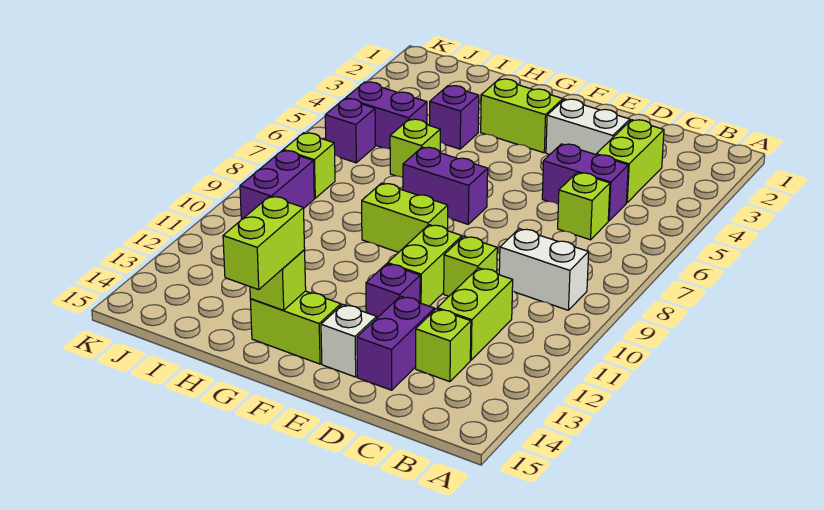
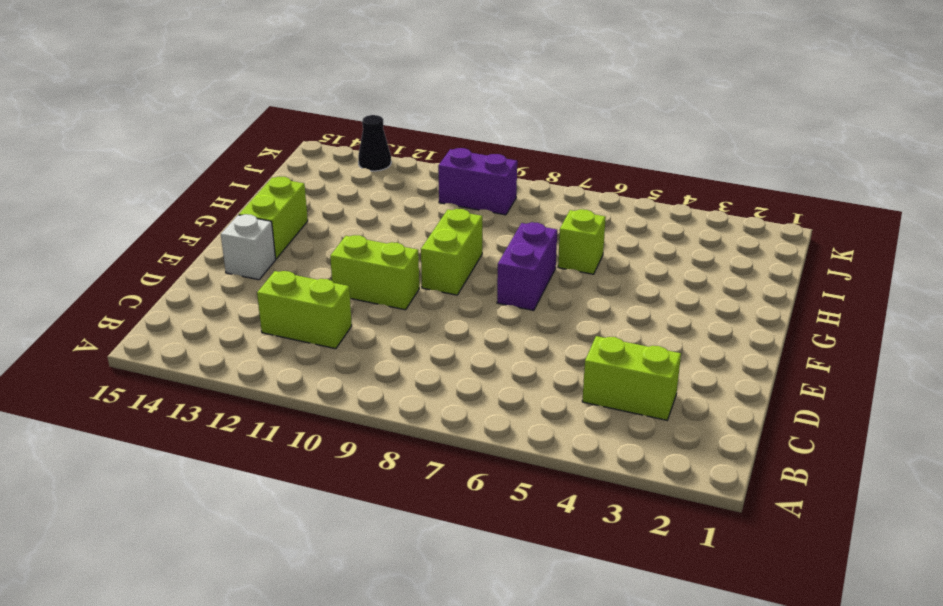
black cone K13 level 1 -> none
none -> white brick B9:C9 level 1
none -> purple brick C5:D5 level 1
none -> lime brick C6 level 1

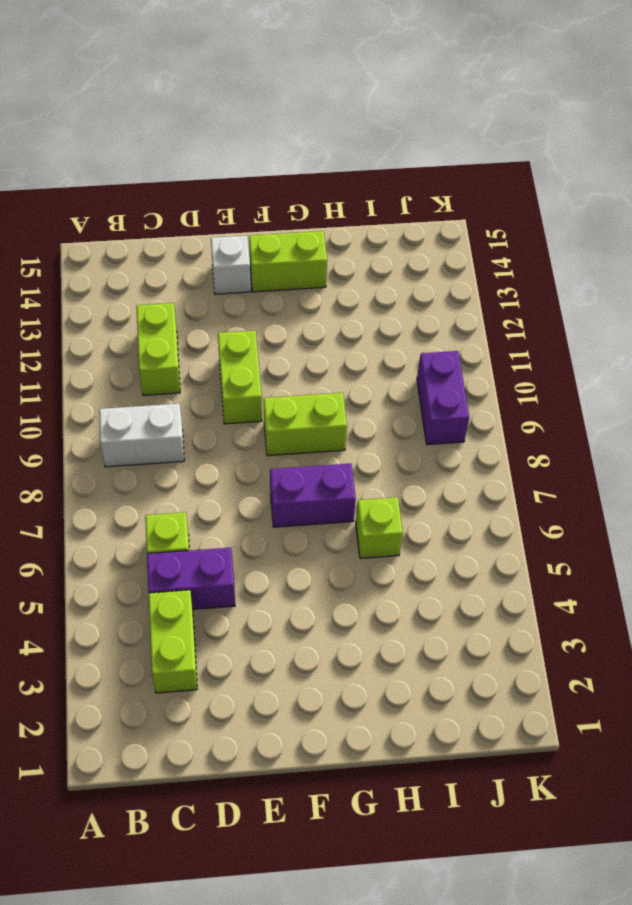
none -> lime brick C13 level 1
none -> white brick D3:E3 level 1
none -> lime brick D10 level 1

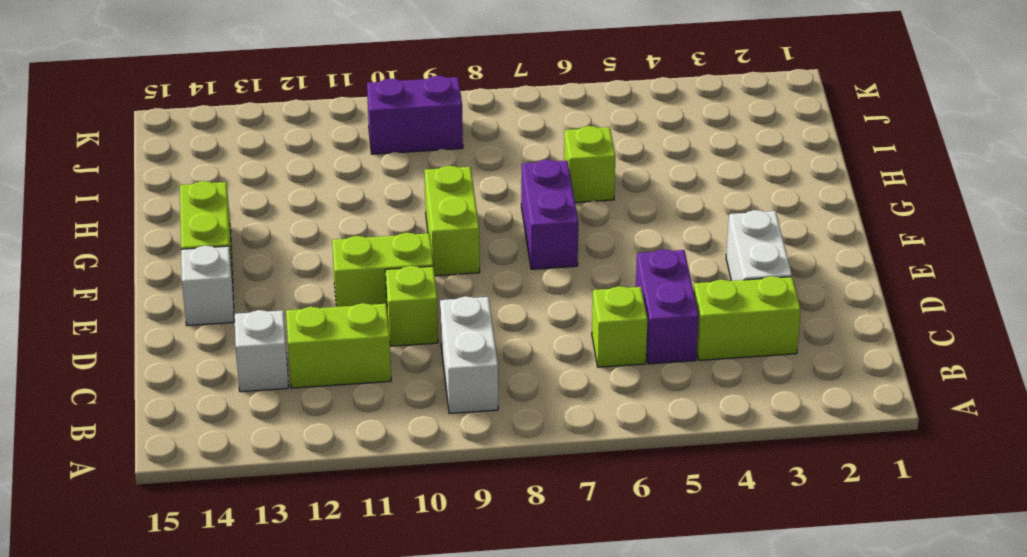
white brick C13 level 1 -> lime brick C13 level 1
none -> purple brick D13:D14 level 1
none -> purple brick E12 level 1
none -> lime brick F3:G3 level 1

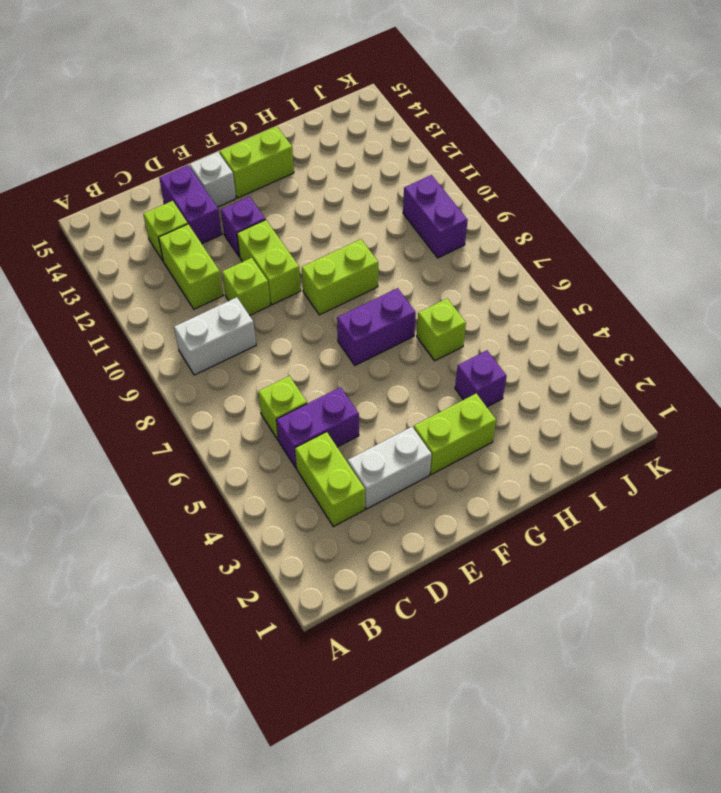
none -> purple brick I5:J5 level 1
none -> purple brick J6 level 1
none -> lime brick J8 level 1

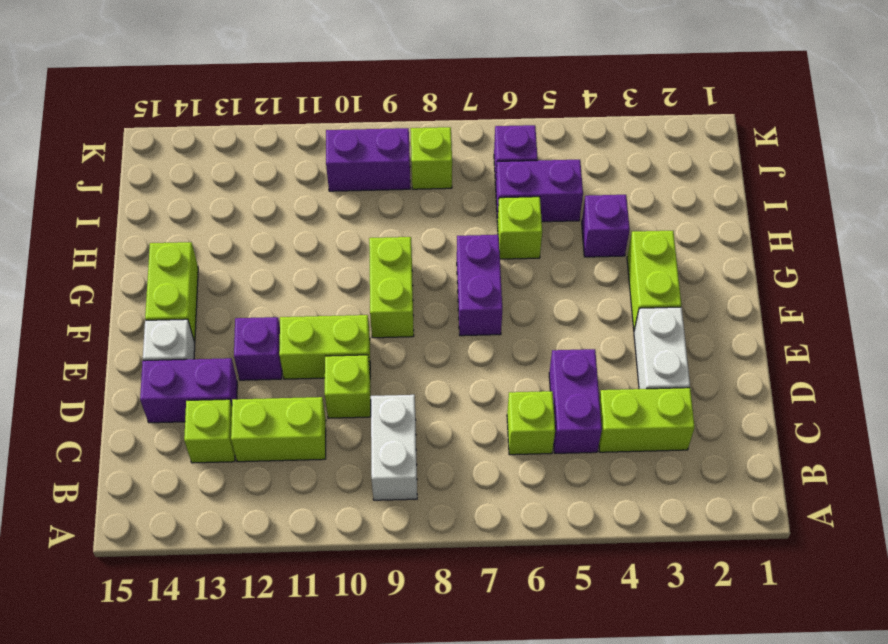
purple brick I5:I6 level 1 -> purple brick I5:J5 level 1
none -> lime brick G14 level 2
none -> lime brick G14:G15 level 3

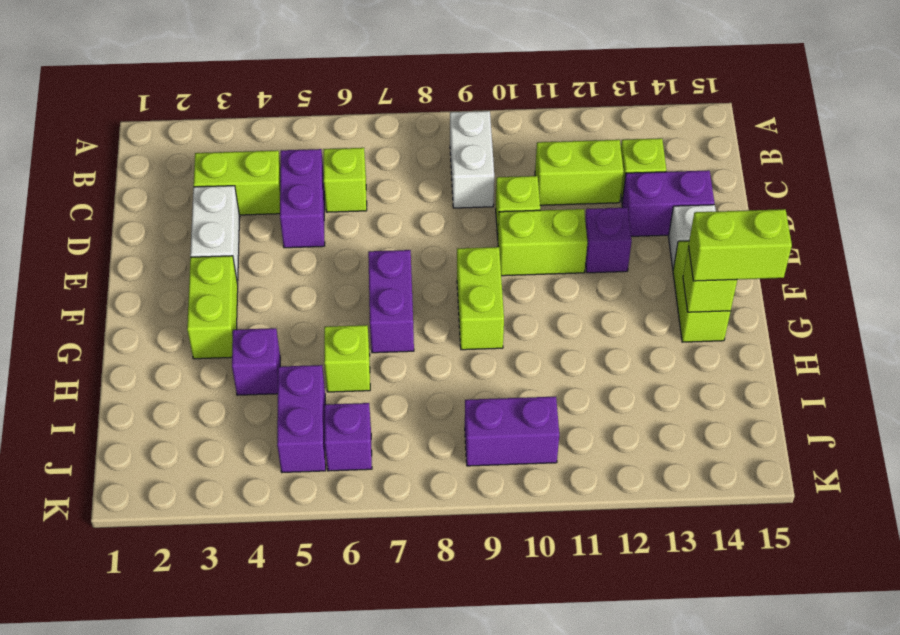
none -> lime brick J8 level 1

